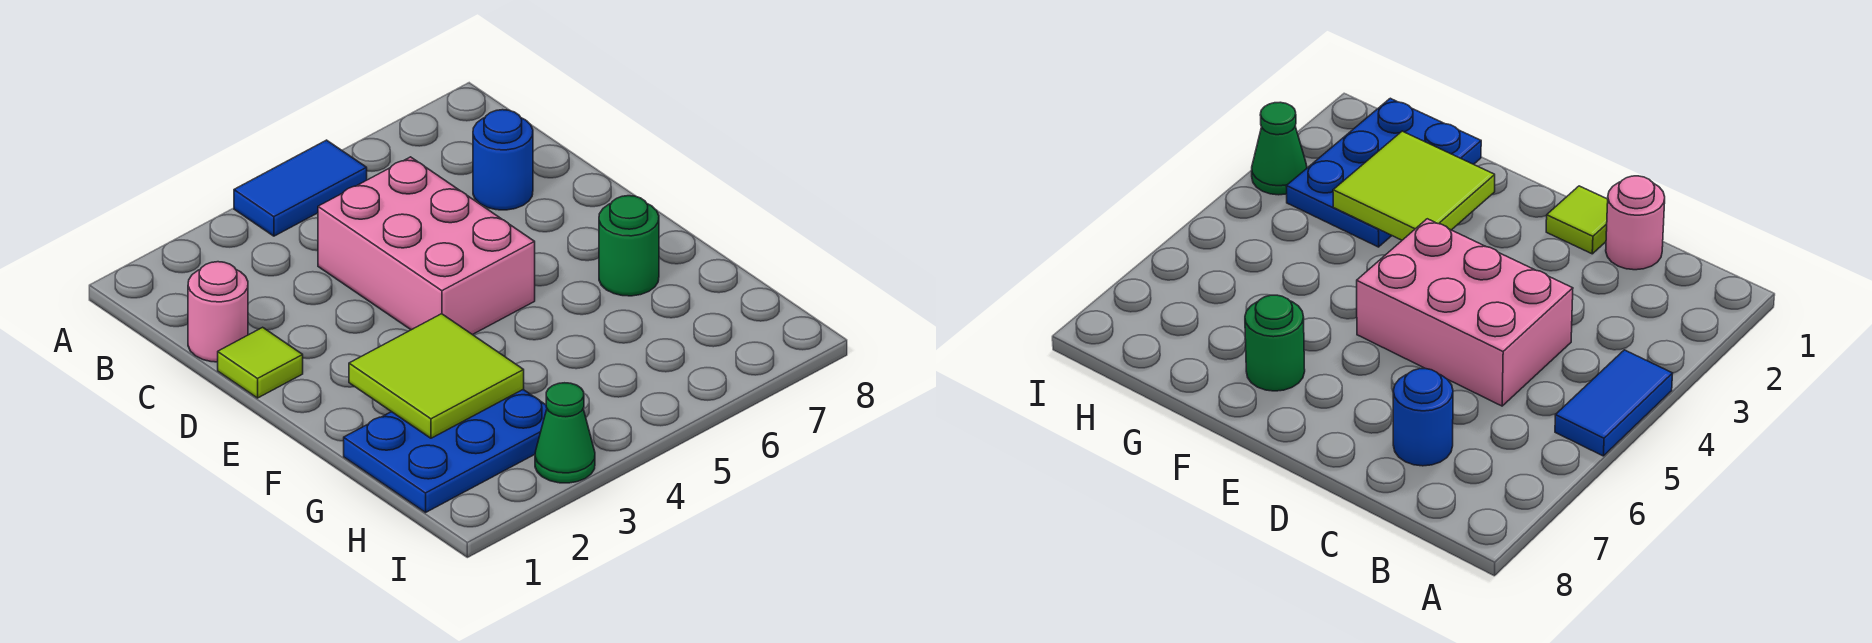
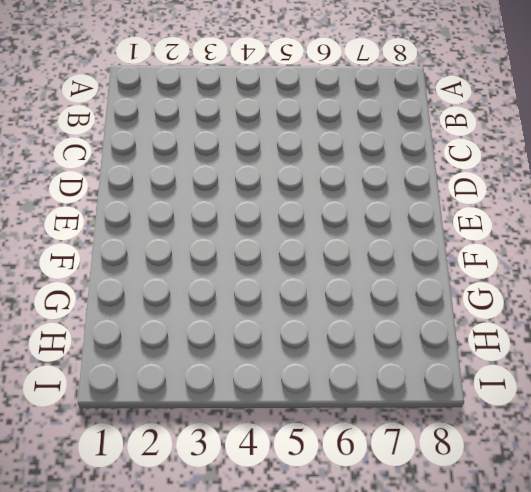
none -> blue tile A4:A5 level 1
none -> pink round brick C1 level 1

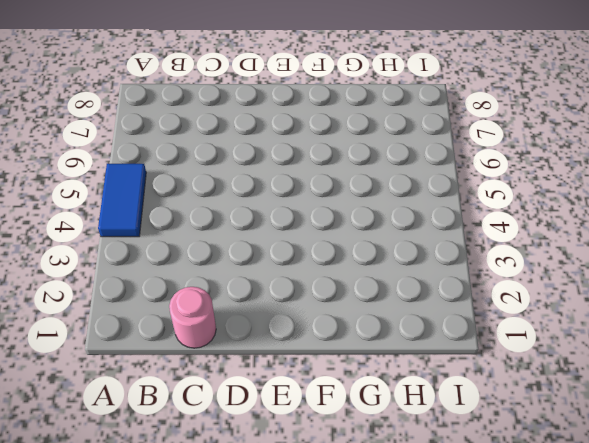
none -> pink brick C4:E5 level 1
none -> blue round brick C7 level 1

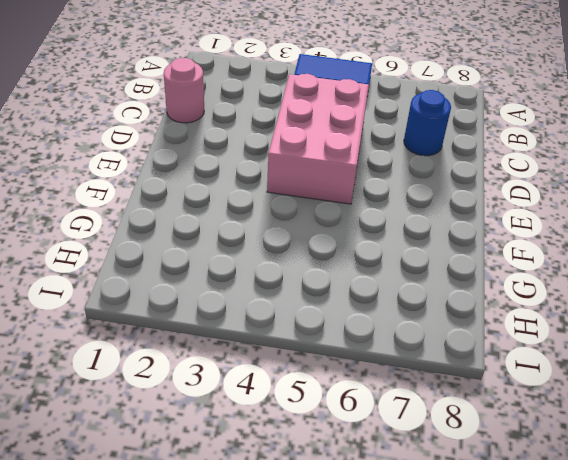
none -> lime tile D1 level 1
none -> green round brick F7 level 1

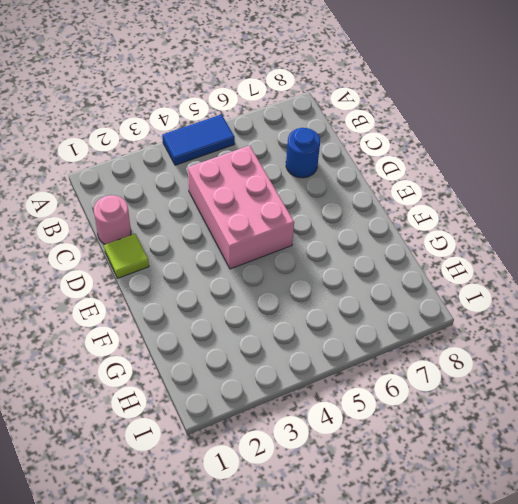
none -> green round brick F7 level 1
none -> blue plate G1:H3 level 1

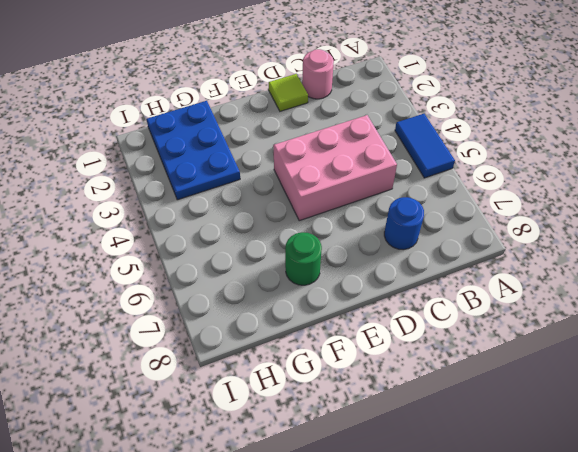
none -> green cone I3 level 1
none -> lime tile F2:G3 level 2

